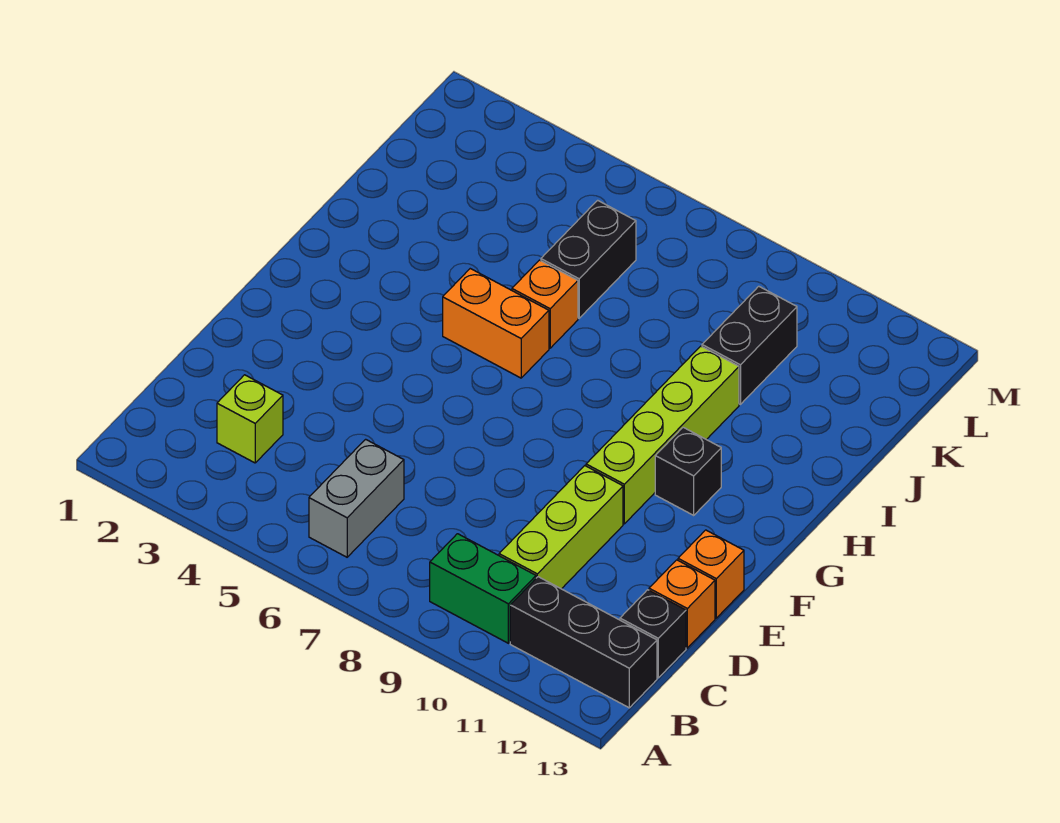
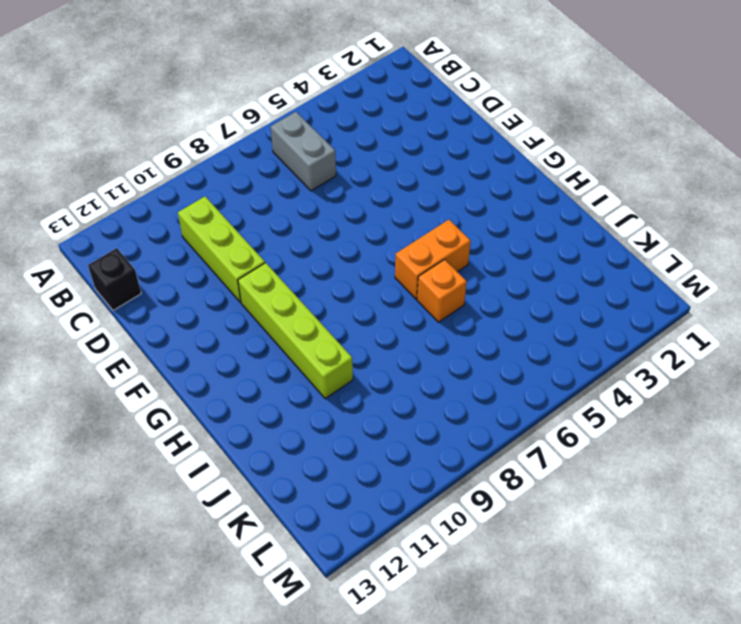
none -> green brick B9:B10 level 1
none -> black brick B11:B13 level 1
none -> lime brick C3 level 1

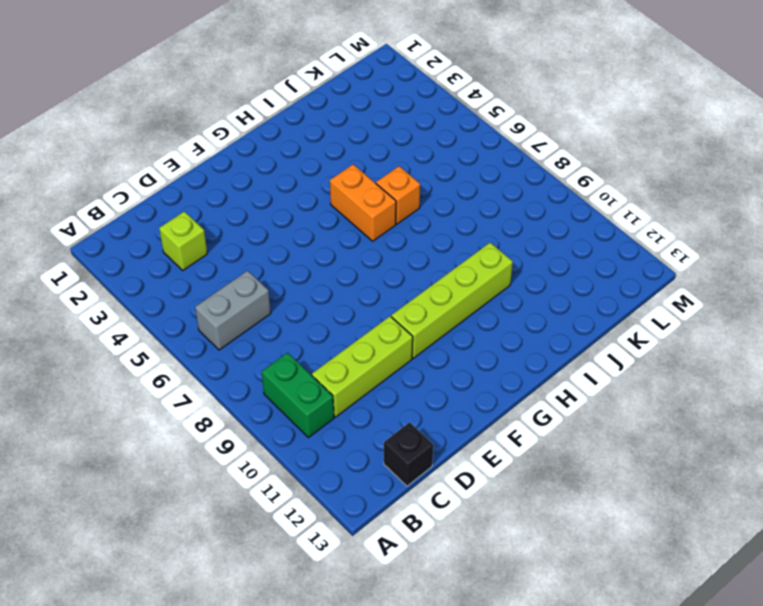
none -> black brick B11:B13 level 1
none -> orange brick D13 level 1
none -> orange brick E13 level 1

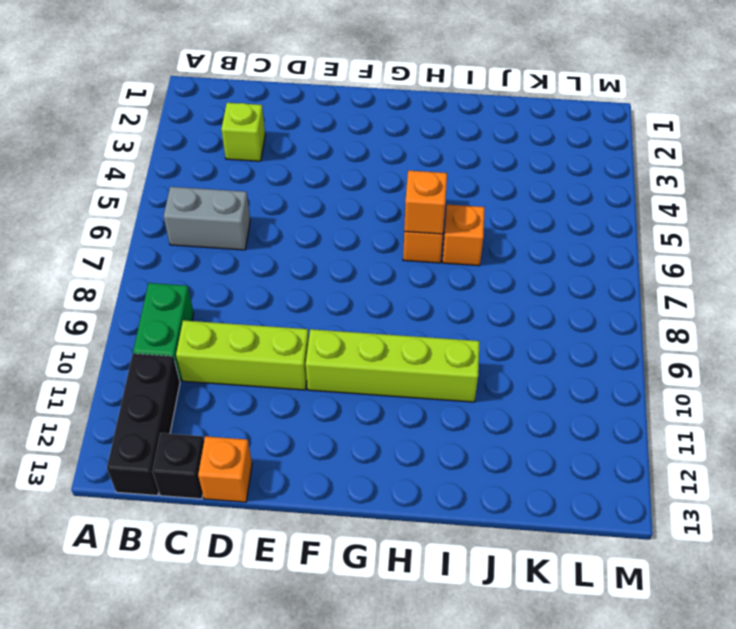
orange brick H6 level 2 -> orange brick E13 level 1
none -> black brick G11 level 1
none -> black brick J6:K6 level 1
none -> black brick J10:K10 level 1

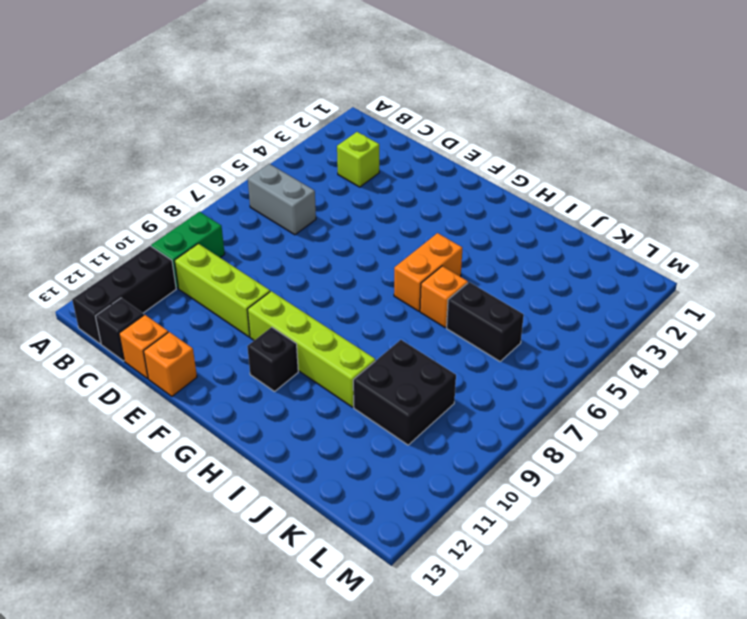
black brick J9:K10 level 1 -> black brick J10:K10 level 1

